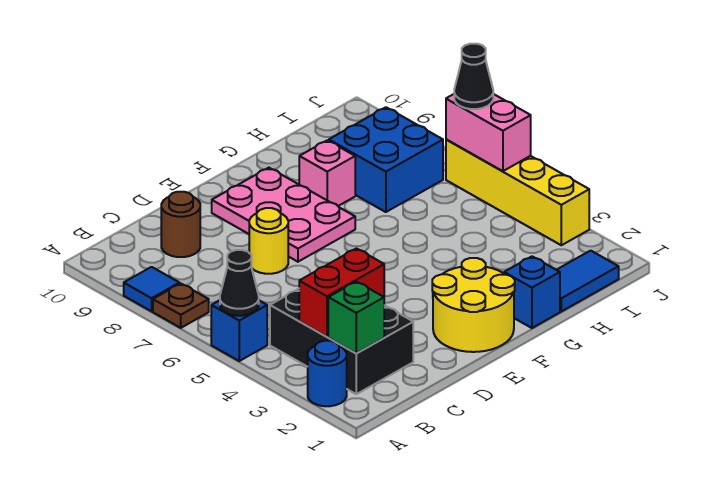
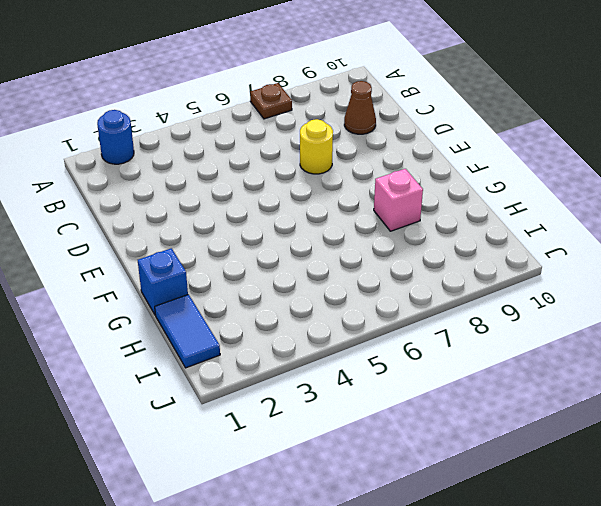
brown cone C9 level 1 -> brown round brick C9 level 1
none -> blue brick A5 level 1
none -> blue tile A8 level 1
none -> black brick B2:C4 level 1

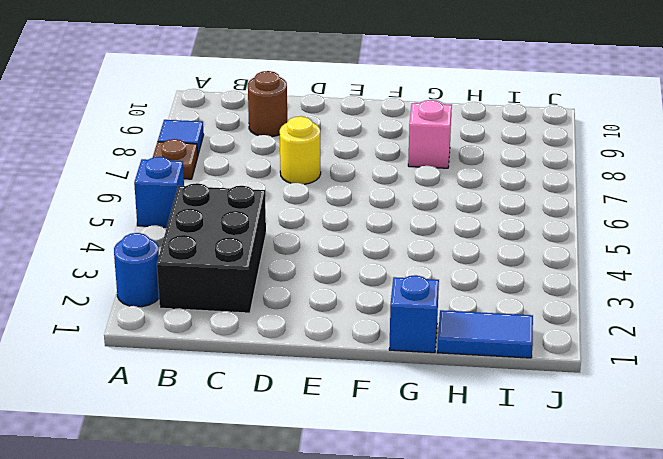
none -> yellow round brick E1:F2 level 1
none -> pink plate E7:F9 level 1
none -> blue brick H7:I8 level 1

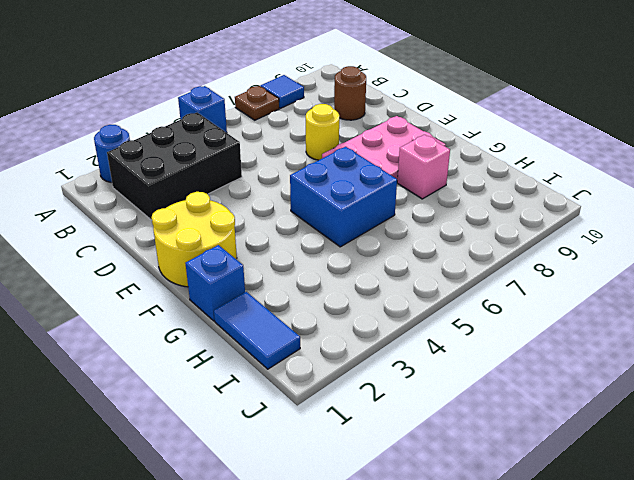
blue brick F5:G6 level 1 -> blue brick H7:I8 level 1
none -> yellow brick J3:J6 level 1
none -> black cone A5 level 2
none -> green brick B2 level 2

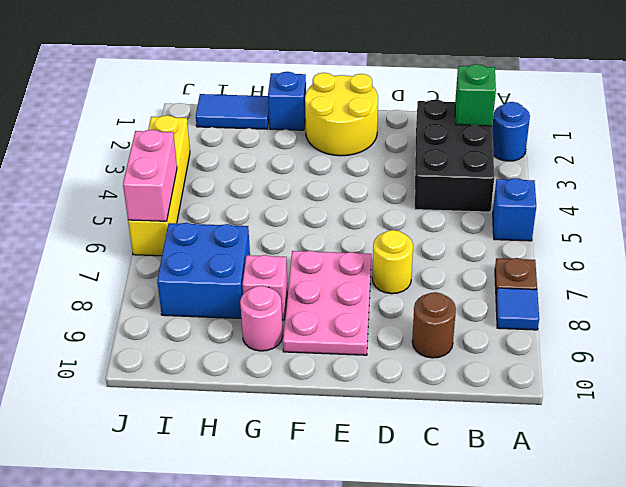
pink round brick G9 level 1 -> none
none -> black cone A5 level 2
none -> red brick B3:C3 level 2
none -> black cone J6 level 3

